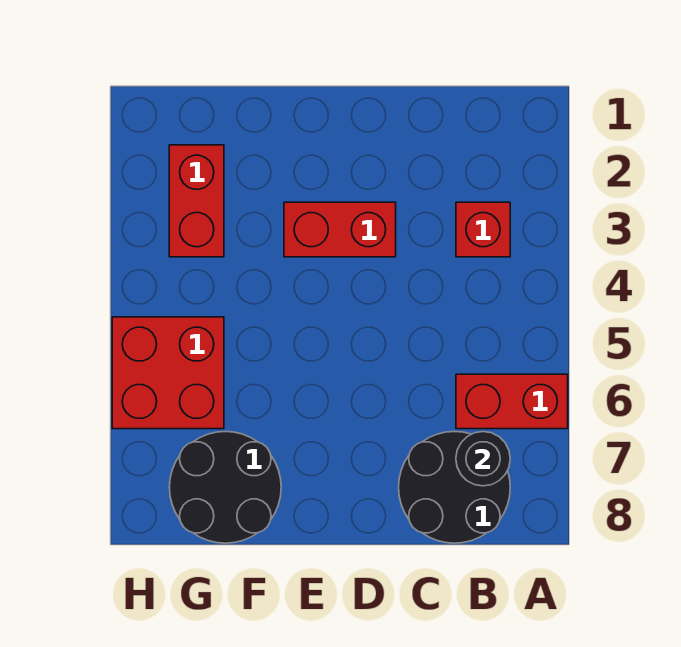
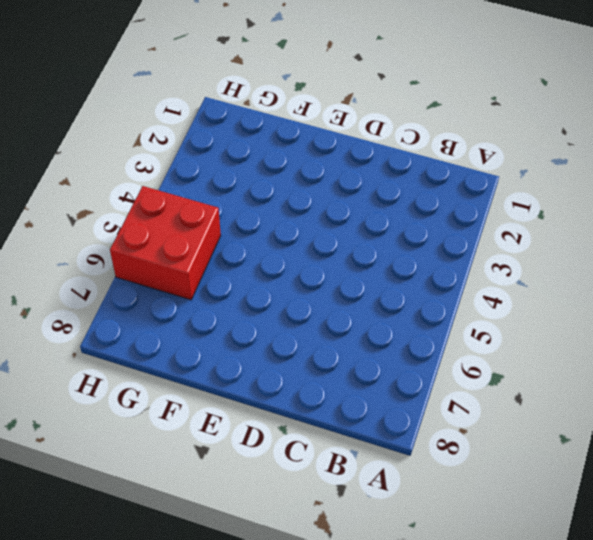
none -> red brick A6:B6 level 1
none -> red brick B3 level 1

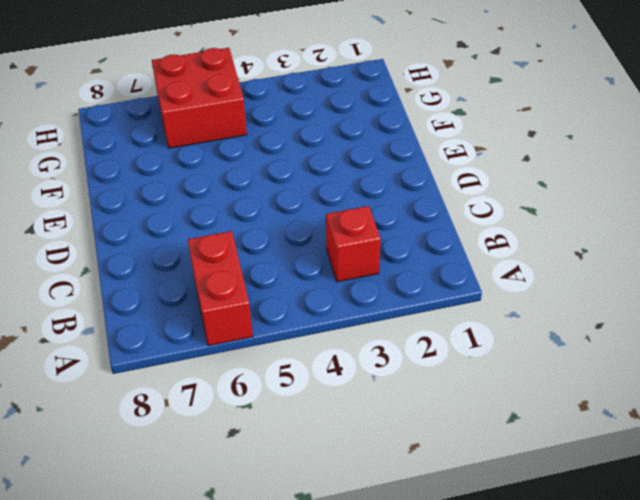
none -> black round brick B7:C8 level 1
none -> red brick D3:E3 level 1

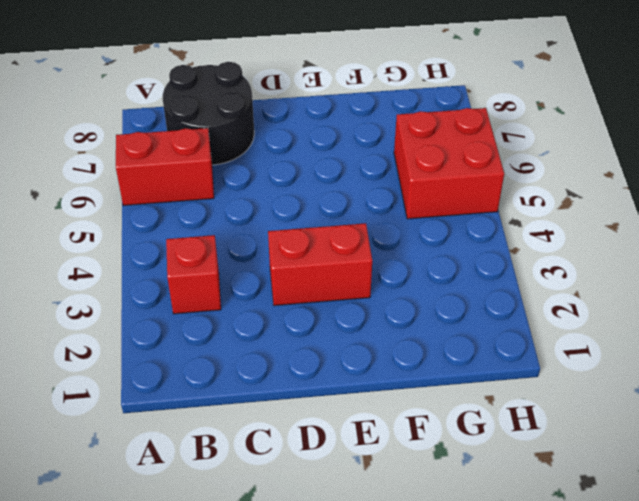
none -> black round brick F7:G8 level 1
none -> red brick G2:G3 level 1

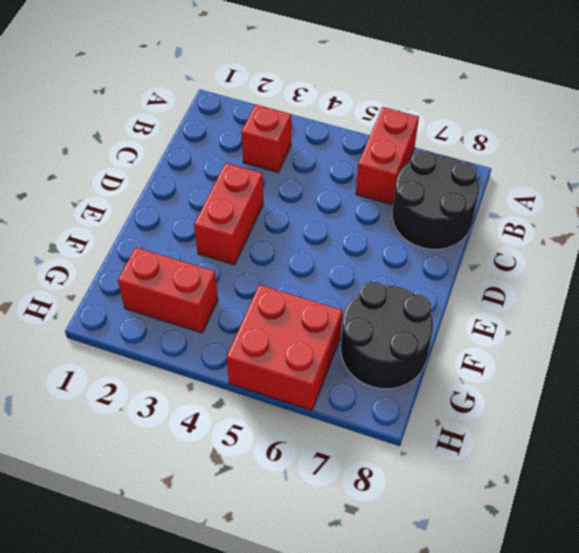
none -> black round brick B7 level 2

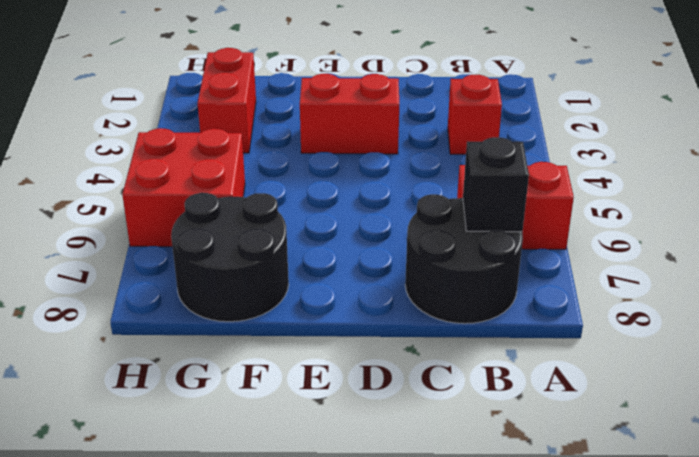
black brick B7 level 2 -> black round brick B7 level 2

